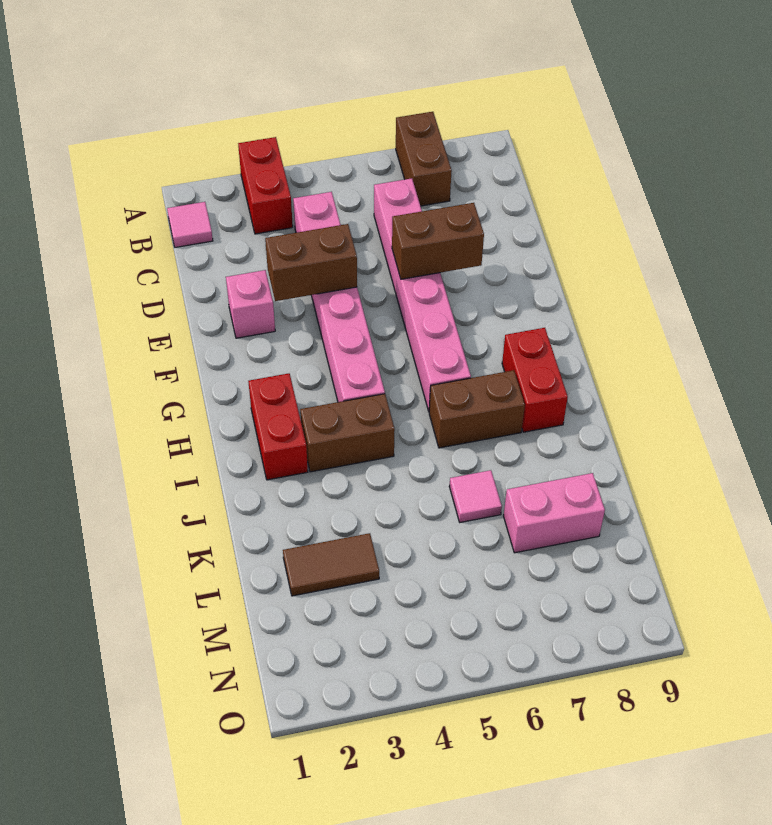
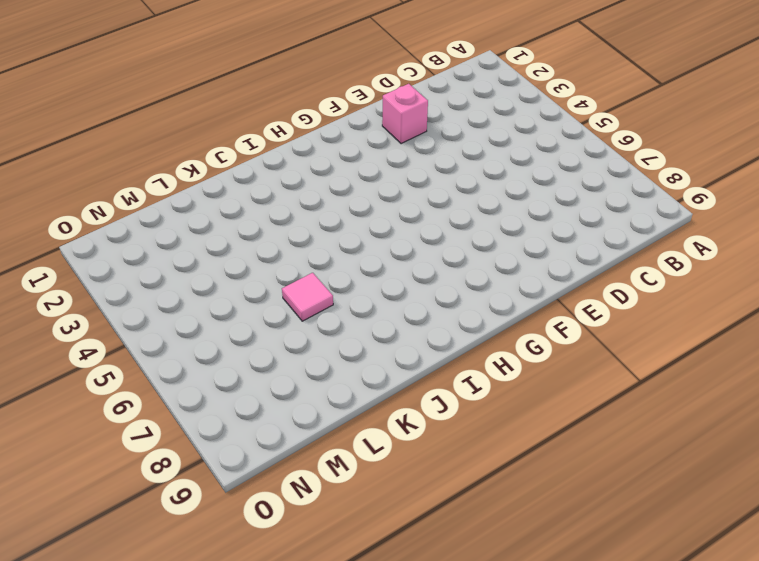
none -> red brick A3:B3 level 1
none -> brown brick A7:B7 level 1
none -> pink tile B1 level 1

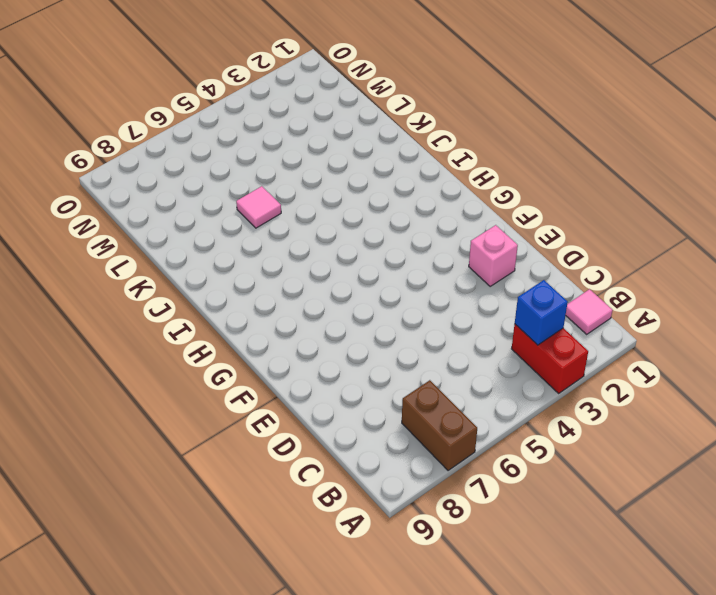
blue brick B3 level 2 -> none
none -> pink brick C4:H4 level 1
none -> pink brick C6:H6 level 1
none -> red brick H2:I2 level 1

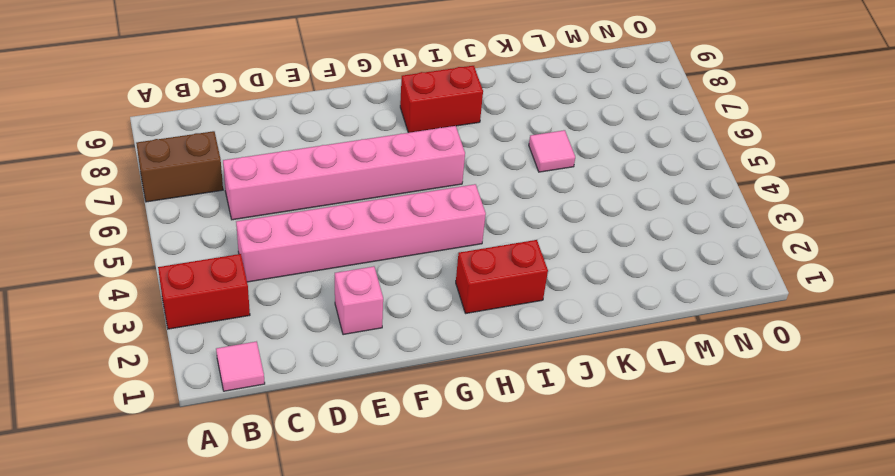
none -> brown brick I3:I4 level 1
none -> brown brick I6:I7 level 1
none -> brown tile L2:L3 level 1

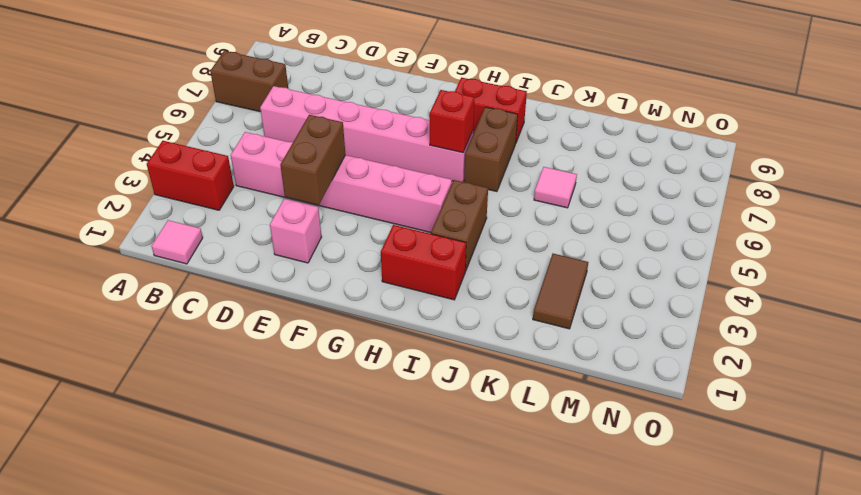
red brick H6 level 2 -> none
none -> pink brick L7:L8 level 1
none -> brown brick E6:E7 level 2

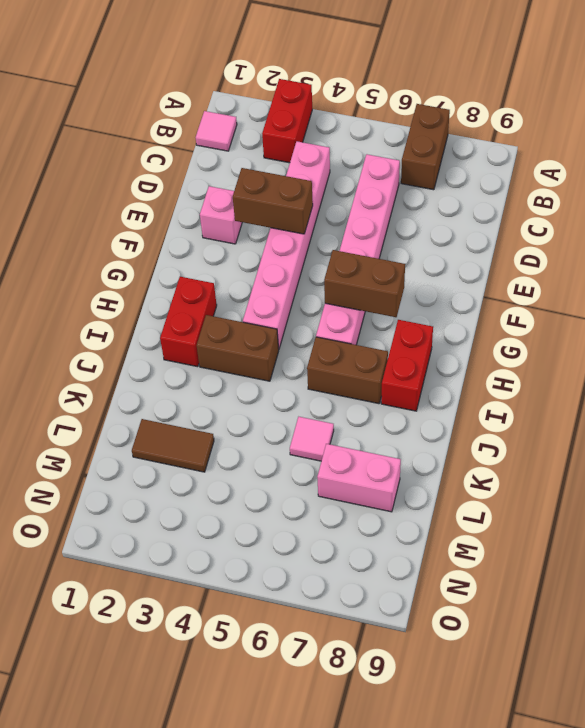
brown brick G6:G7 level 2 -> brown brick E6:E7 level 2

